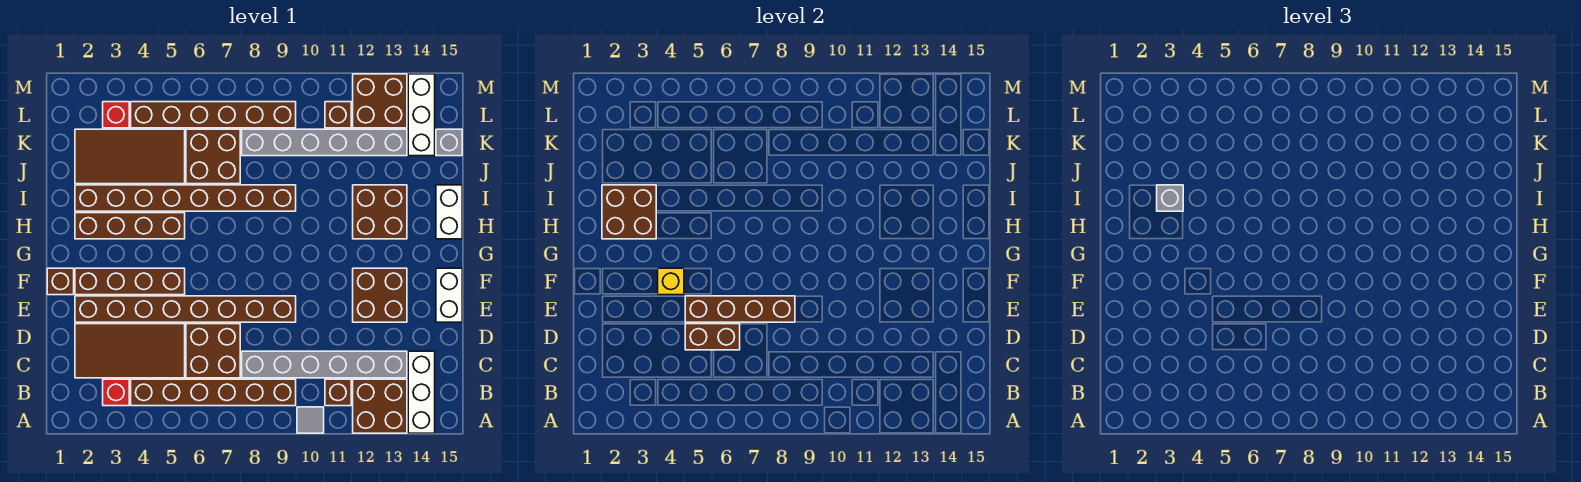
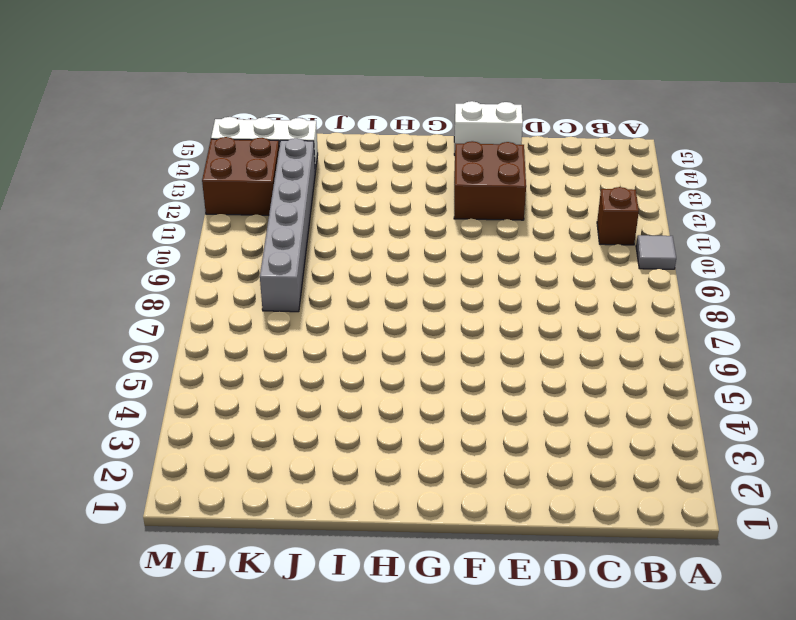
none -> brown brick A12:B13 level 1
none -> white brick A14:C14 level 1
none -> red brick B3 level 1
none -> brown brick B4:B9 level 1

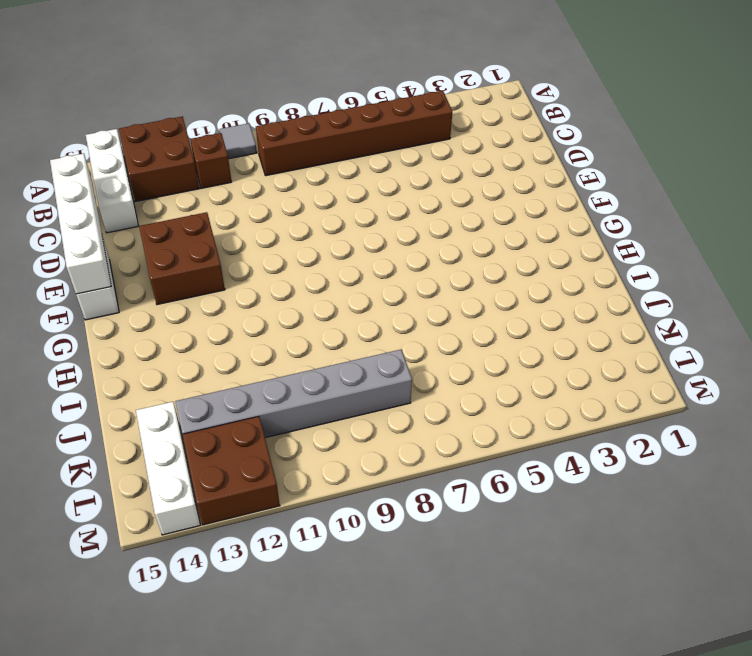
white brick C15:F15 level 2 -> none
none -> red brick B3 level 1
none -> brown tile C2:D5 level 1
none -> brown brick C6:D7 level 1
none -> grey brick C8:C13 level 1

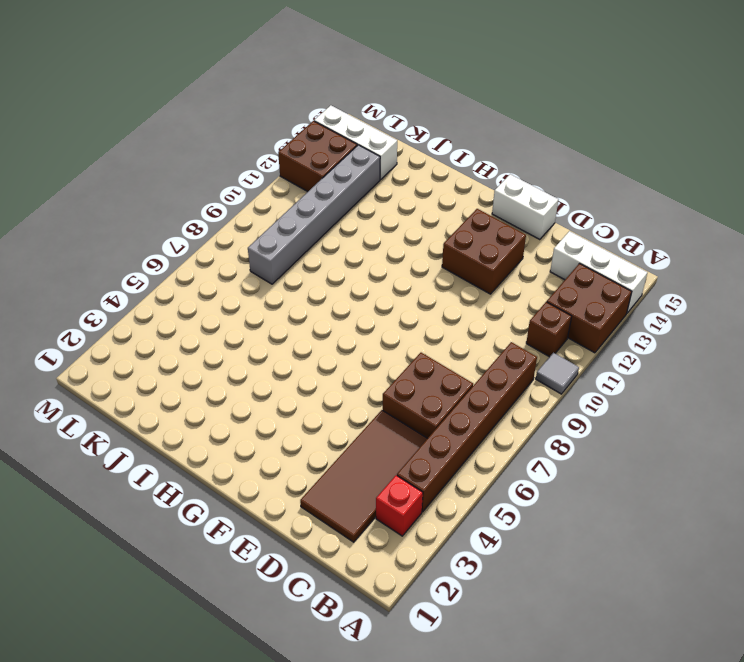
none -> grey brick C8:C13 level 1
none -> brown brick E2:E9 level 1
none -> brown brick F1 level 1
none -> brown brick F2:F5 level 1

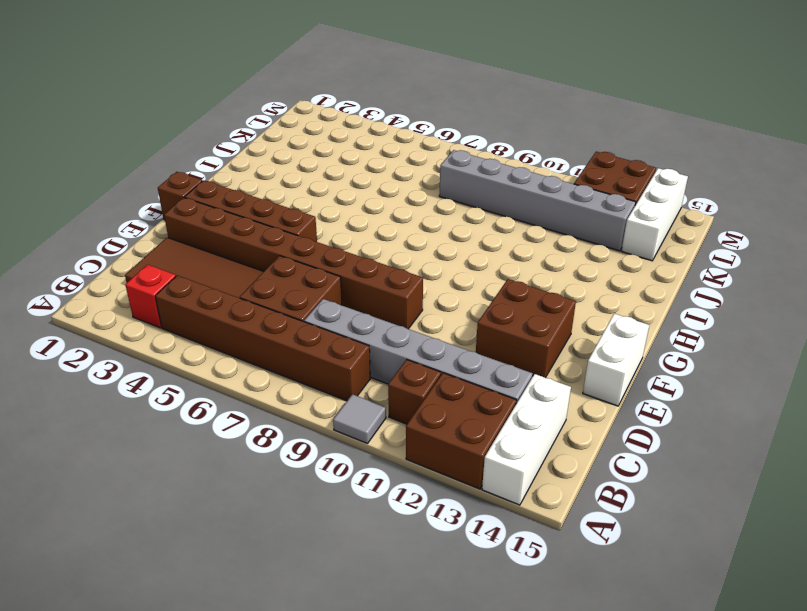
none -> brown brick H2:H5 level 1
none -> brown brick H12:I13 level 1
none -> white brick H15:I15 level 1
none -> brown brick I2:I9 level 1

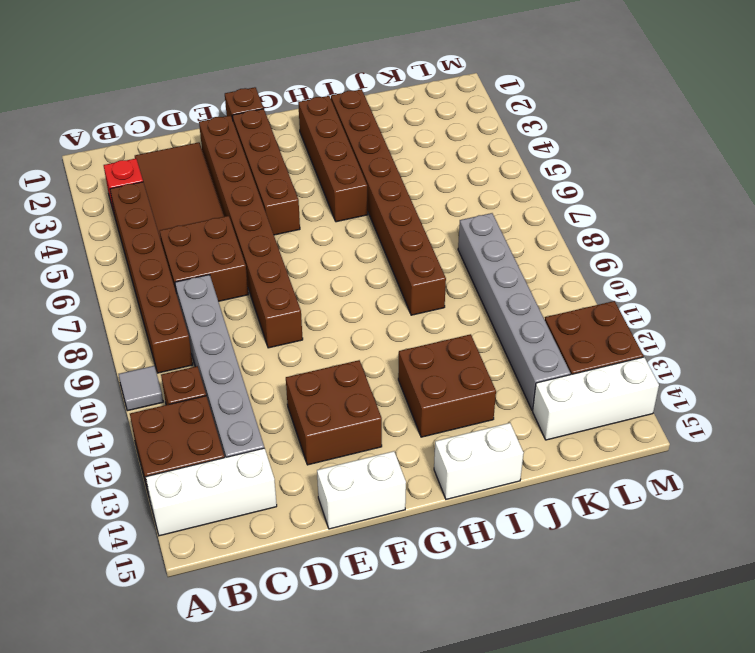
none -> brown tile J2:K5 level 1
none -> brown brick J6:K7 level 1
none -> grey brick K15 level 1
none -> red brick L3 level 1

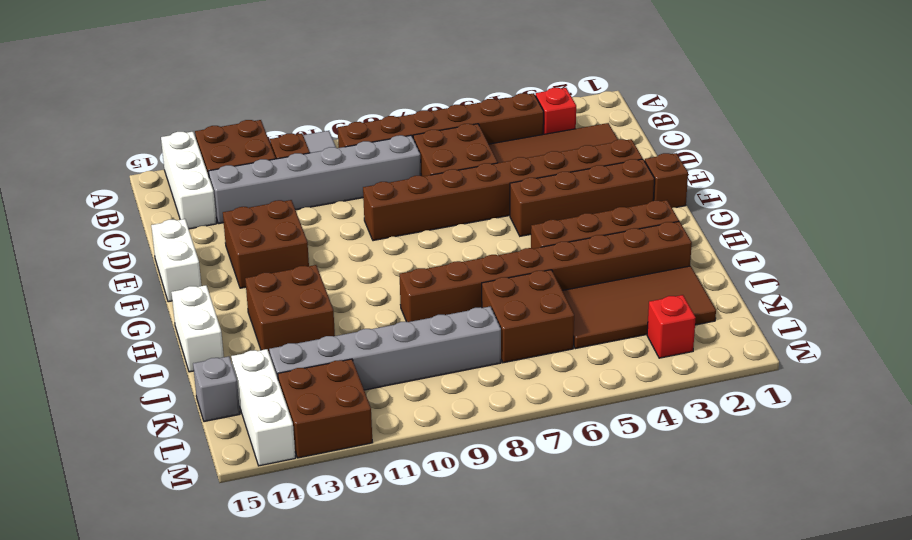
none -> brown brick L4:L9 level 1
none -> brown brick L11 level 1
none -> brown brick D5:D6 level 2
none -> brown brick E5:E8 level 2

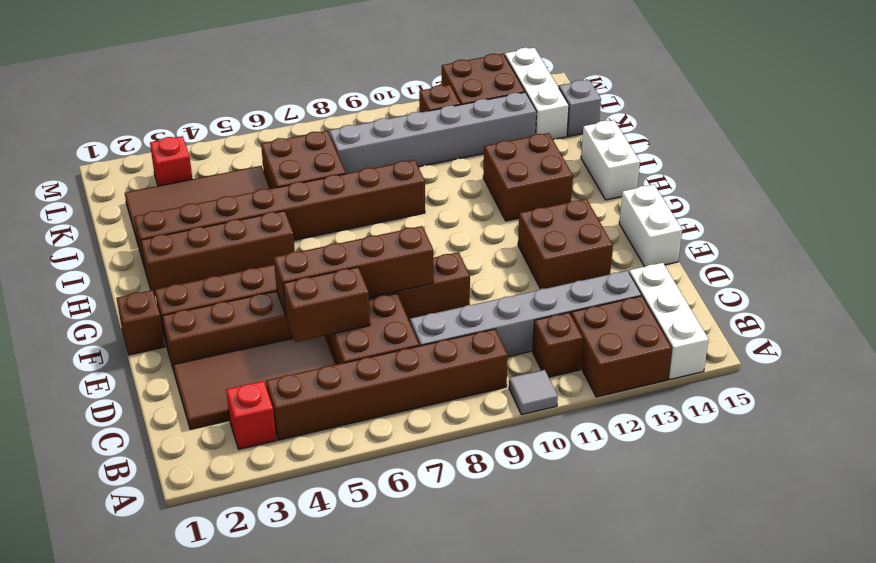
none -> brown brick L4:L9 level 1
none -> yellow brick F4 level 2
none -> brown brick H2:I3 level 2
none -> grey brick I3 level 3

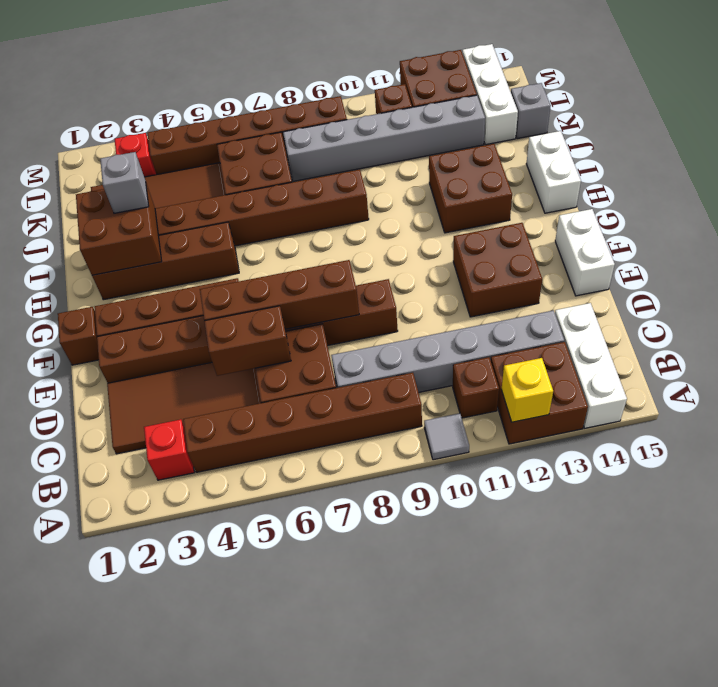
yellow brick A12 level 2 -> yellow brick F4 level 2

